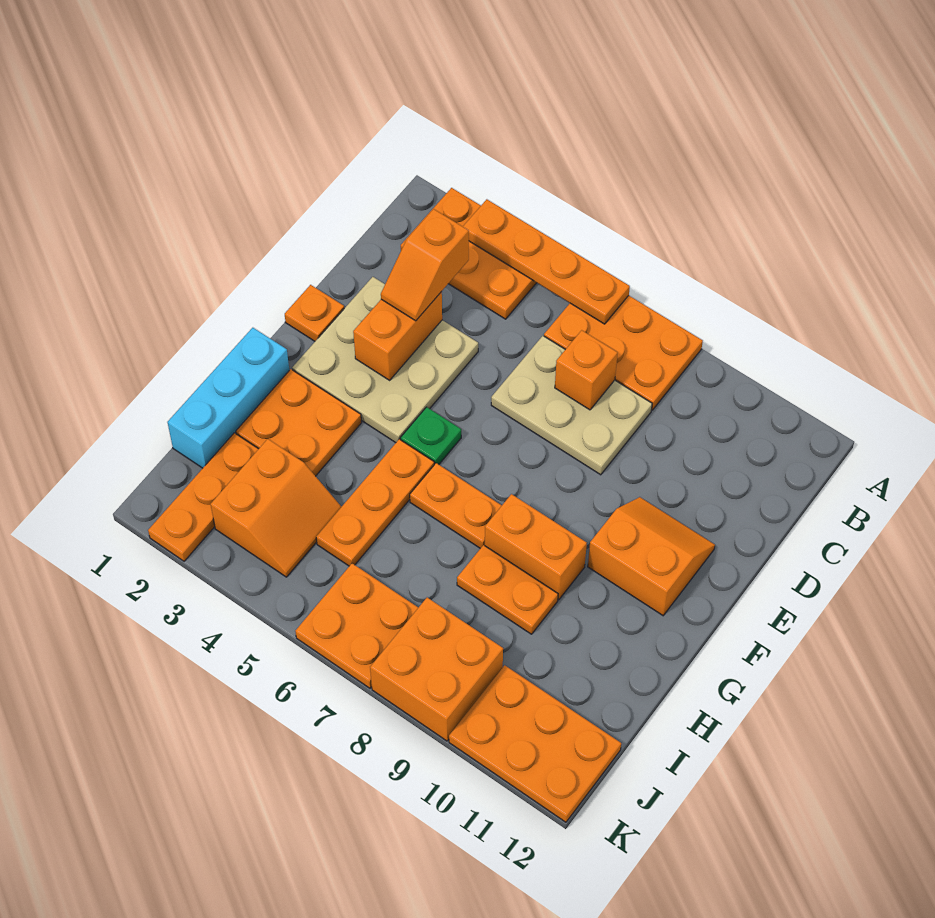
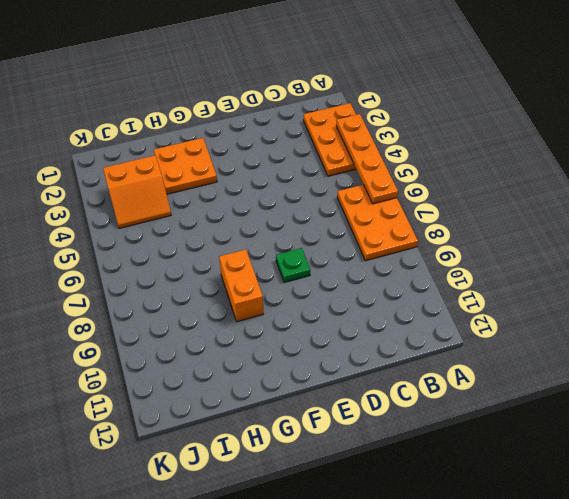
green plate E8 level 1 -> green plate F5 level 1
none -> tan plate C6:D8 level 1
none -> tan plate D2:F4 level 1
none -> orange plate E1 level 1

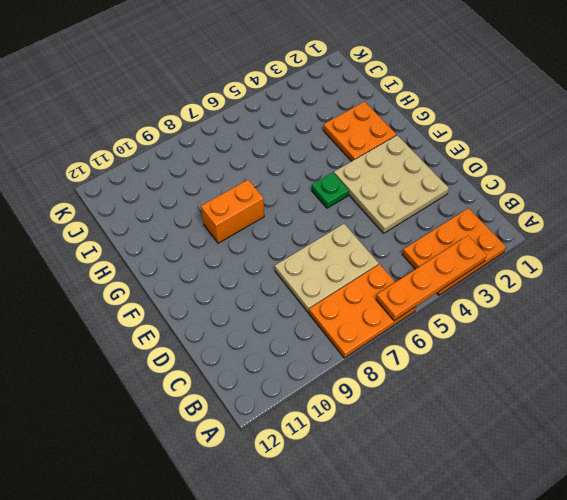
none -> orange plate E1 level 1
none -> orange slope E10:F11 level 1 top F
none -> cyan brick G1:I1 level 1

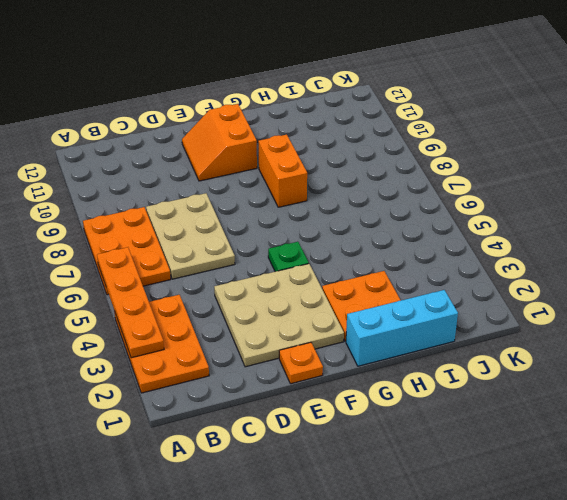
none -> orange plate G5:I5 level 1
none -> orange plate G6:G7 level 1
none -> orange plate H8:H9 level 1

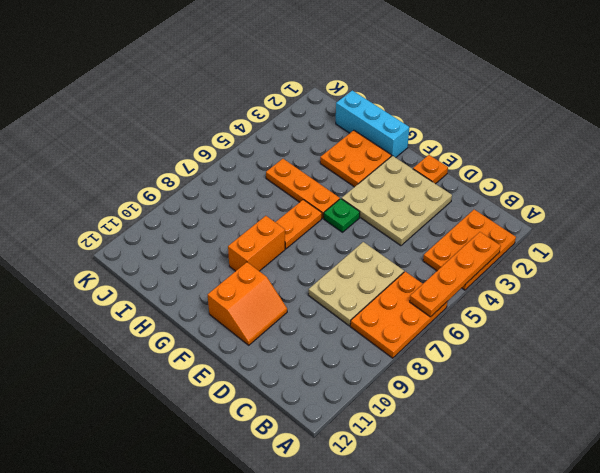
none -> orange plate H8:H9 level 1
none -> orange plate I2:K2 level 1
none -> orange slope I3:J4 level 1 top 3

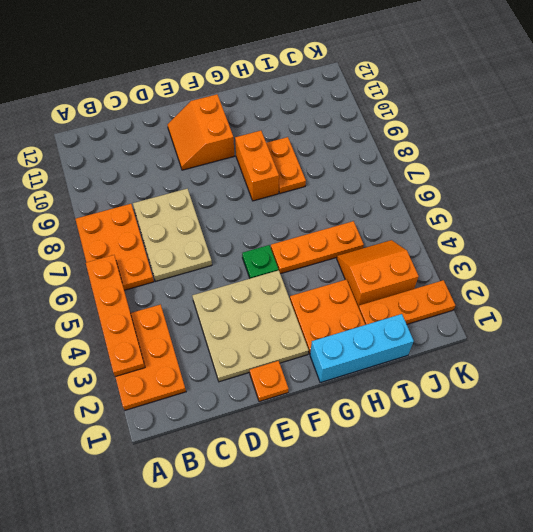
none -> orange plate G6:G7 level 1
none -> orange plate J6:K7 level 1
none -> orange brick J8:K9 level 1

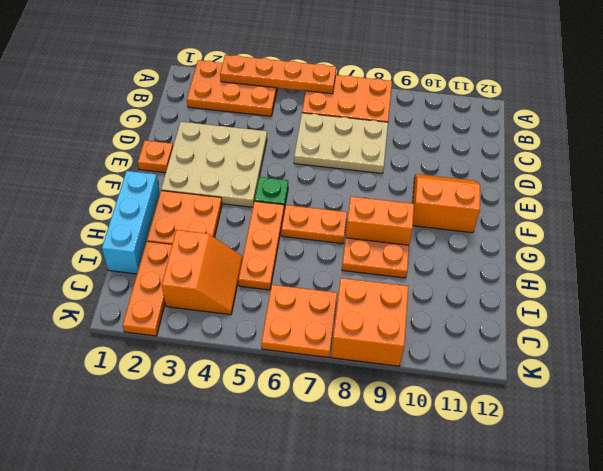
none -> orange plate J10:K12 level 1
none -> orange brick C7 level 2
none -> orange brick D3:E3 level 2

